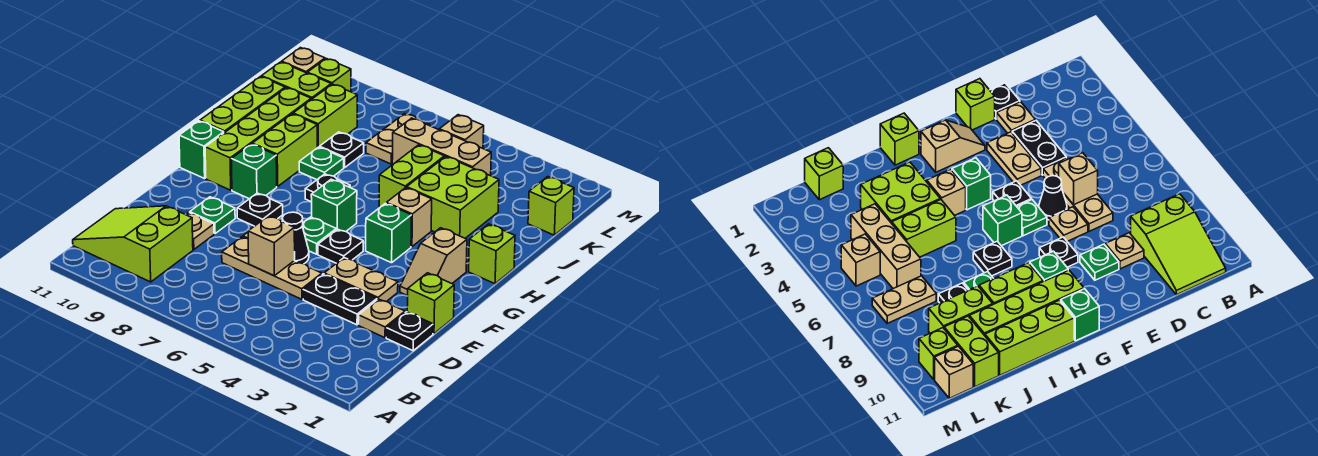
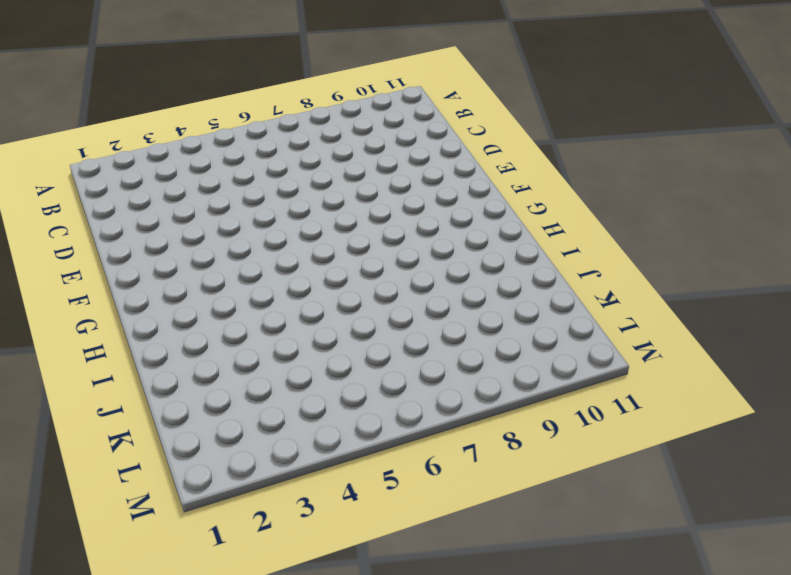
none -> lime slope B9:C11 level 1 top 9
none -> black plate D1 level 1
none -> tan plate D2 level 1
none -> black plate D3:D4 level 1

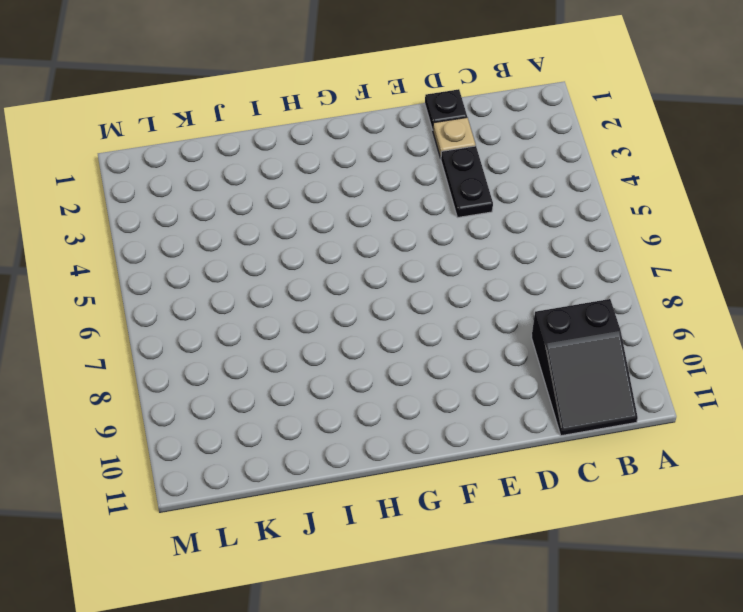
black slope B9:C11 level 1 top 9 -> lime slope B9:C11 level 1 top 9
none -> tan plate D5:D7 level 1
none -> tan plate D9 level 1
none -> lime brick E1 level 1
none -> tan plate E3:E4 level 1

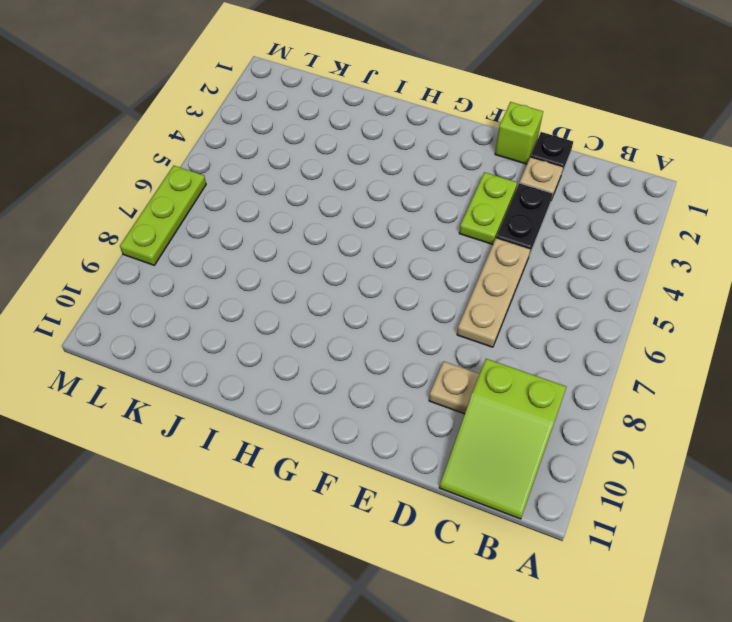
lime plate E3:E4 level 1 -> tan plate E3:E4 level 1
lime plate M6:M8 level 1 -> none
none -> black cone E6 level 1
none -> tan plate E7 level 1
none -> green plate E9 level 1
none -> tan slope F2:G2 level 1 top G

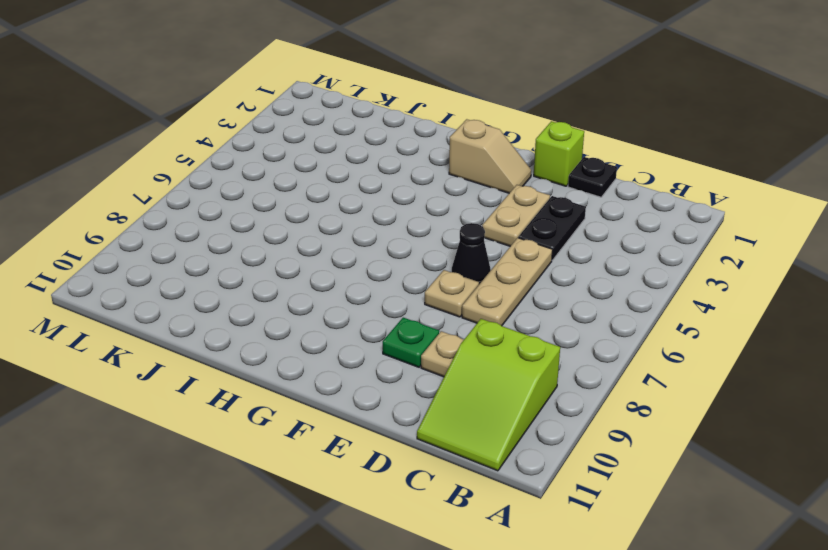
none -> tan plate D2 level 1
none -> black plate F5 level 1
none -> green plate F6 level 1
none -> black plate F8 level 1

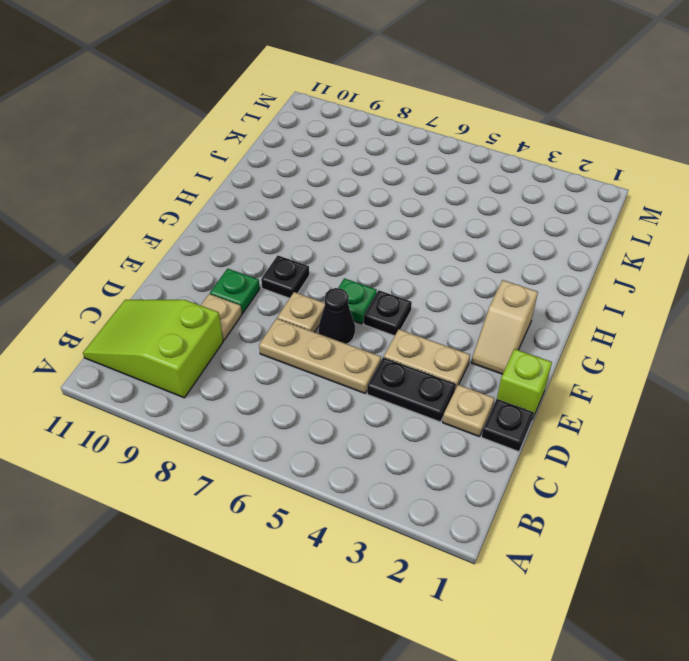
none -> green brick G4 level 1
none -> green brick G6 level 1
none -> green brick G9 level 1
none -> lime brick G10:J10 level 1

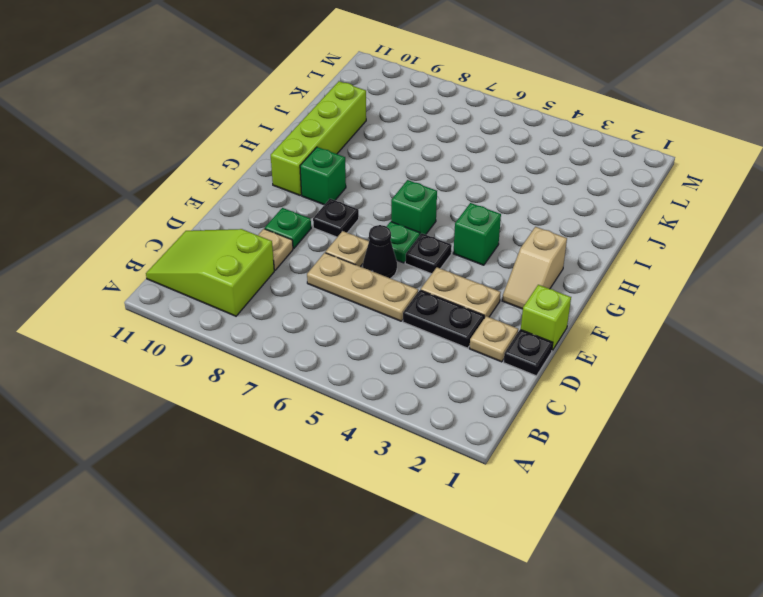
none -> green brick G11 level 1
none -> lime brick H1 level 1
none -> tan brick H4 level 1
none -> black plate H7 level 1

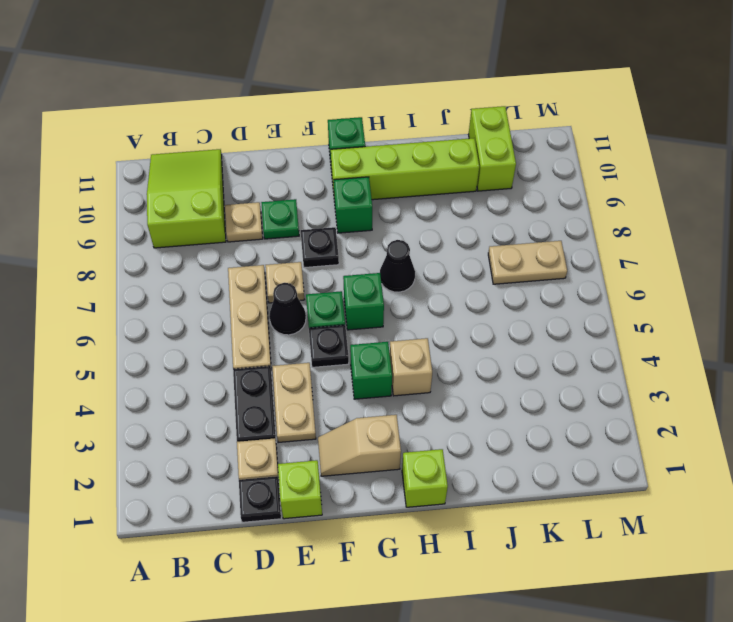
black cone H7 level 1 -> black plate H7 level 1
none -> lime brick H9:I9 level 1
none -> lime brick H11:J11 level 1
none -> lime brick I3:J4 level 1
none -> lime brick I5:J5 level 1

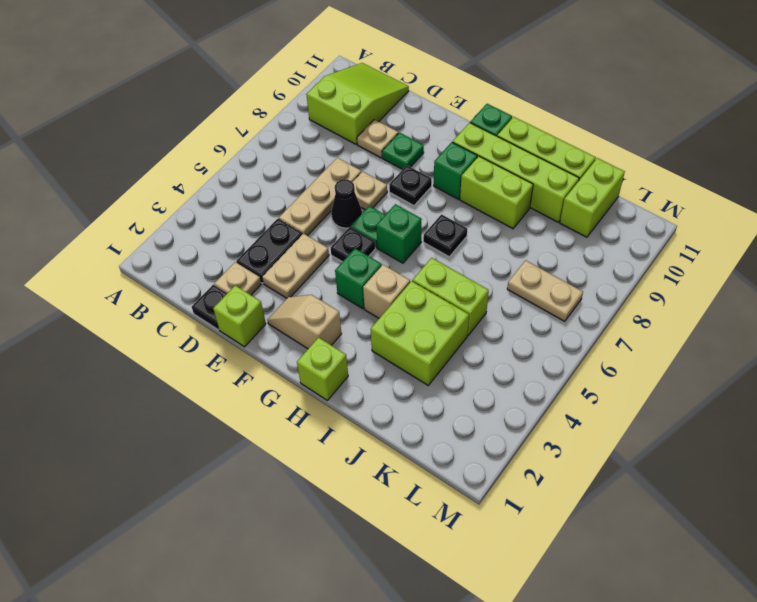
none -> green plate I8 level 1
none -> black plate J8 level 1
none -> lime brick J9:K9 level 1
none -> lime brick K1 level 1

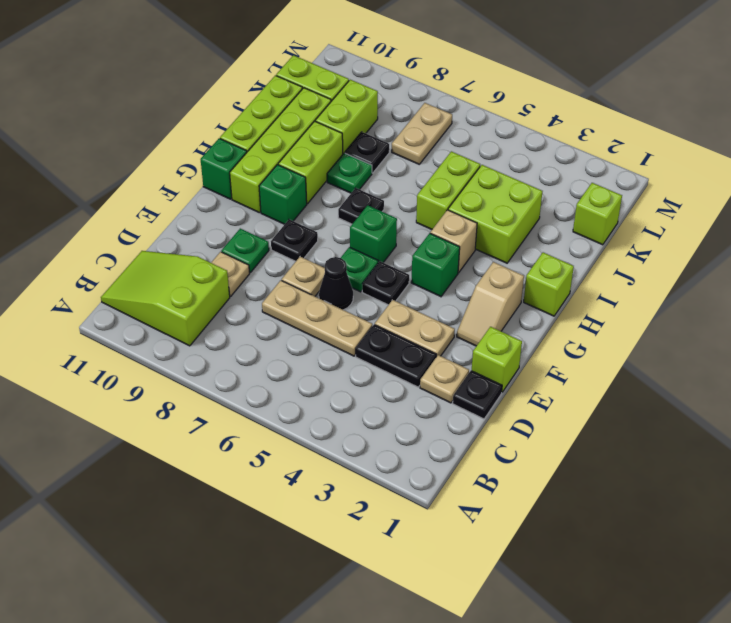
none -> tan brick K4:K6 level 1
none -> tan brick L5 level 1
none -> lime brick L10 level 1
none -> tan brick L11 level 1

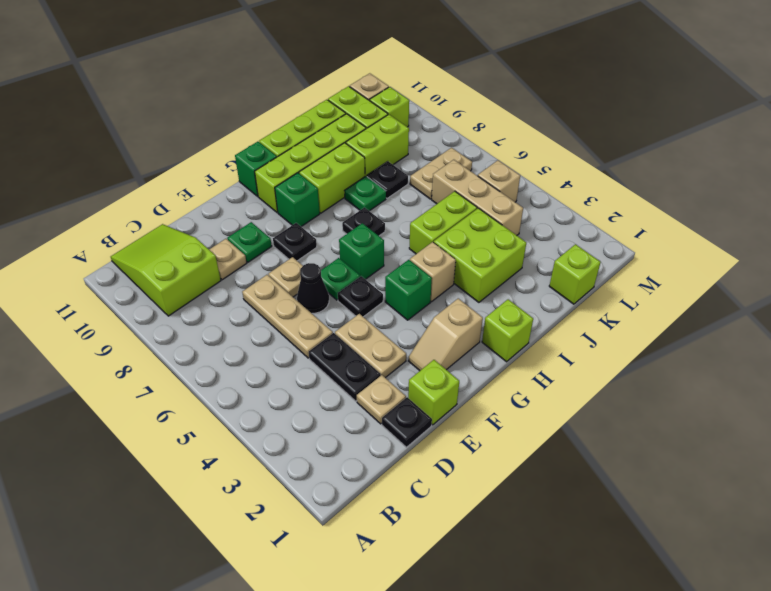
none -> tan brick D6 level 2

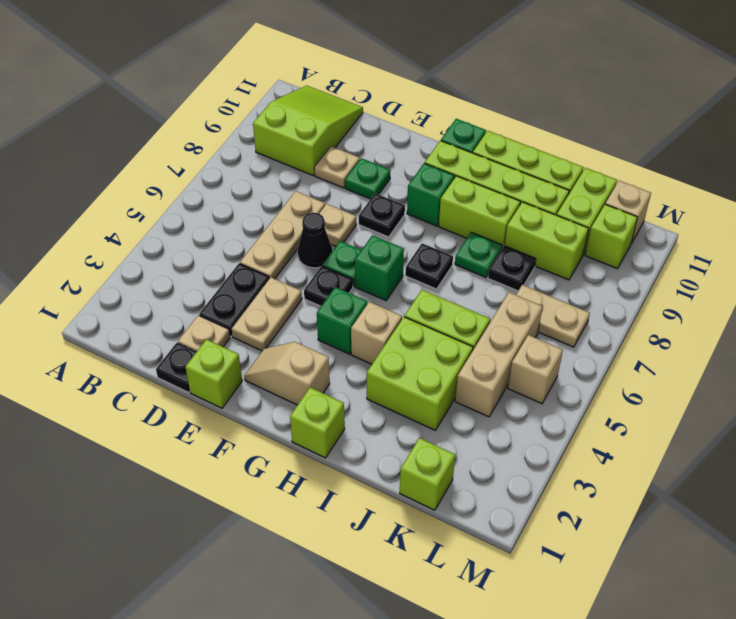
none -> tan brick D6 level 2

